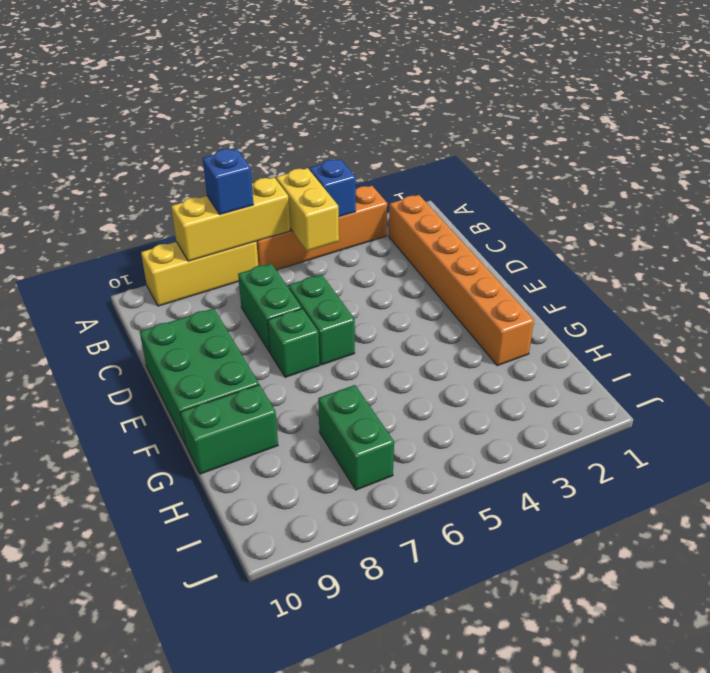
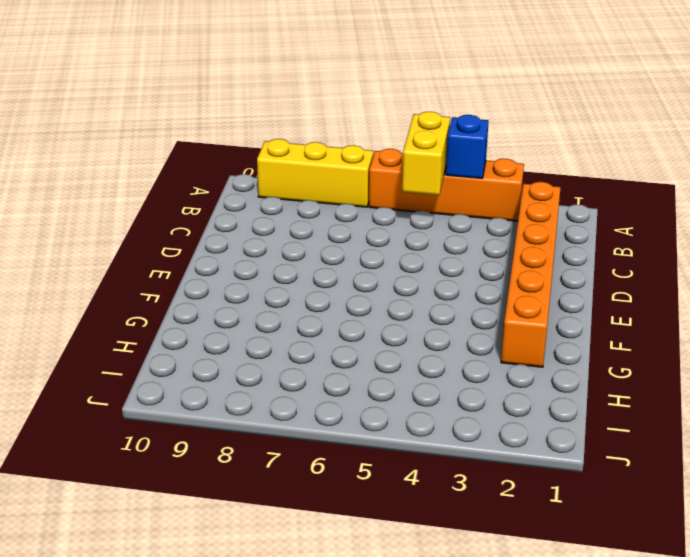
none -> green brick C7:D7 level 1
none -> green brick D6:E6 level 1
none -> green brick D9:F10 level 1

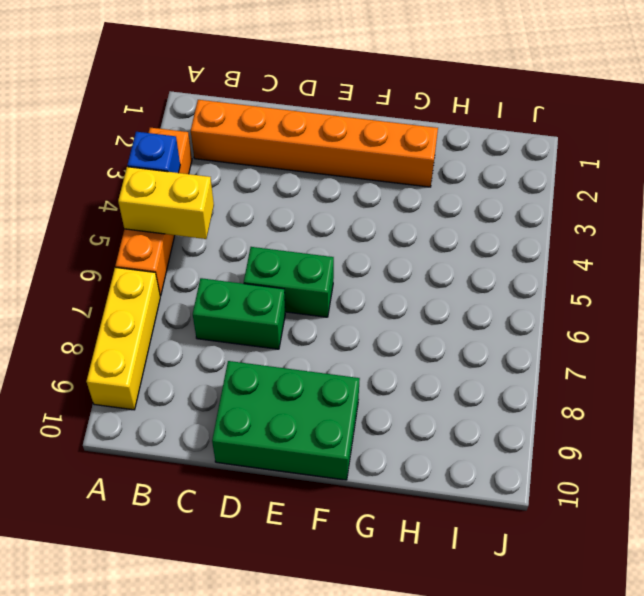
none -> green brick E7 level 1
none -> green brick G9:G10 level 1
none -> green brick H7:I7 level 1

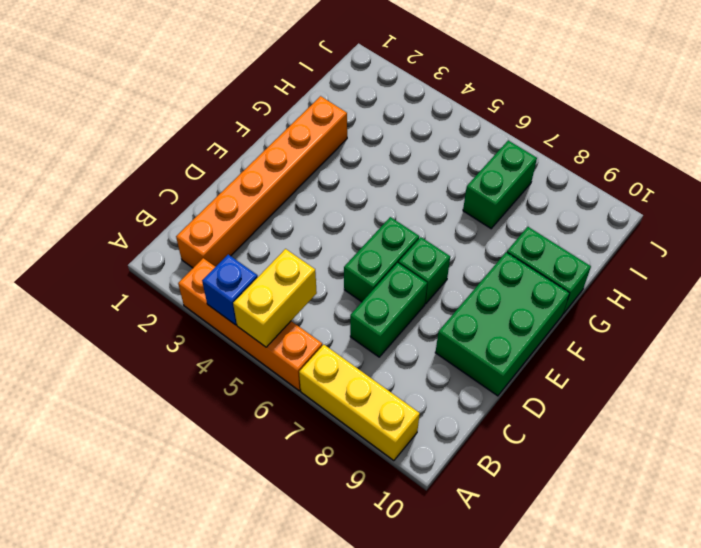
none -> yellow brick A6:A8 level 2
none -> blue brick A7 level 3

